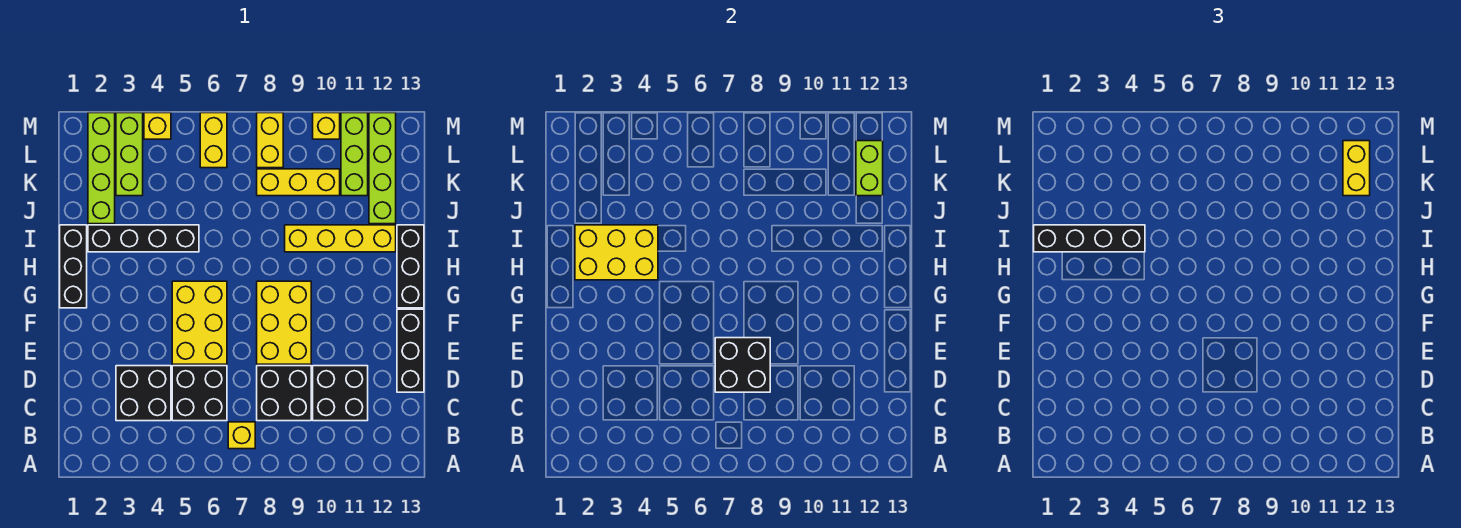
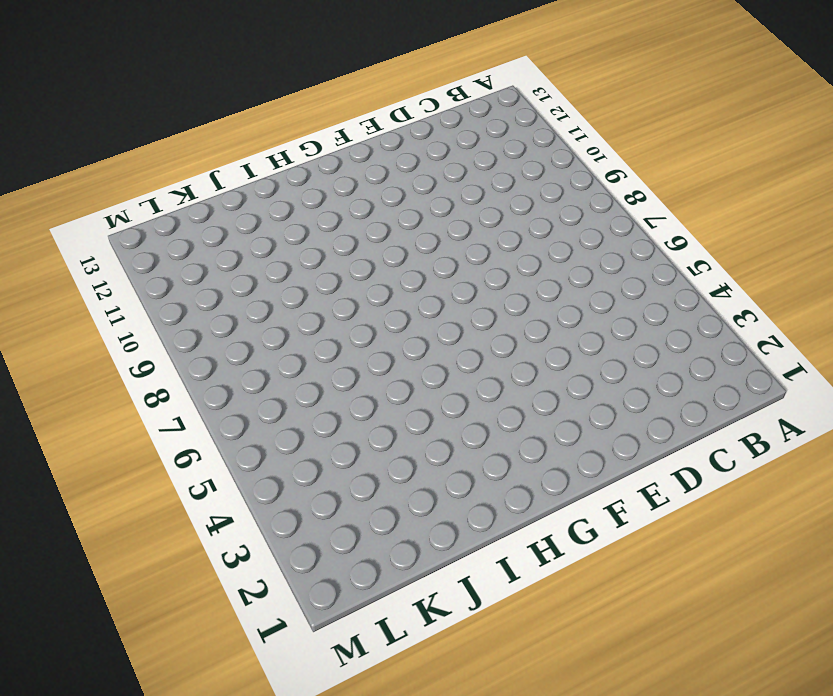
none -> yellow brick B7 level 1
none -> black brick C3:D4 level 1
none -> black brick C5:D6 level 1

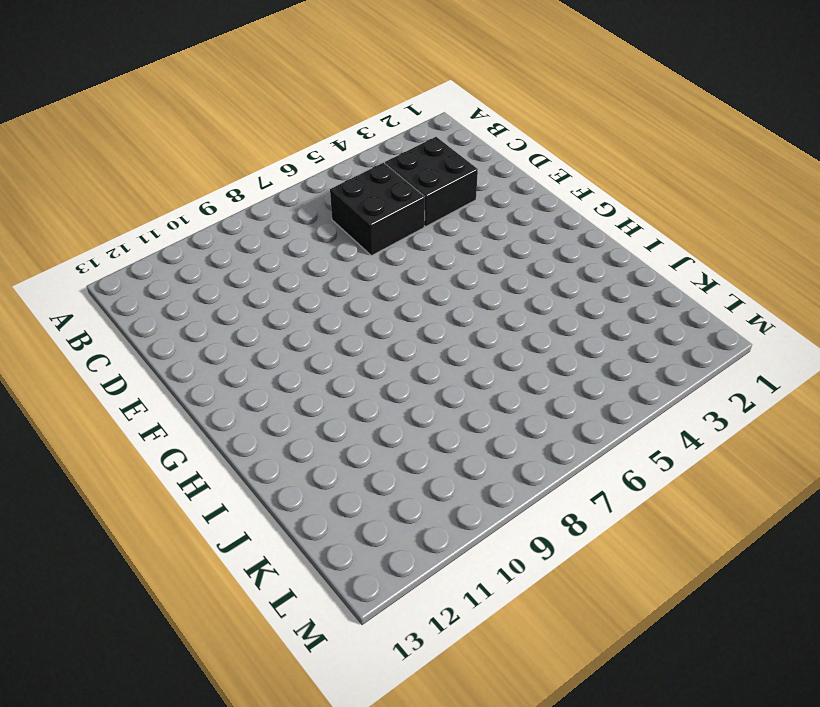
none -> yellow brick B7 level 1
none -> black brick C8:D9 level 1
none -> black brick C10:D11 level 1

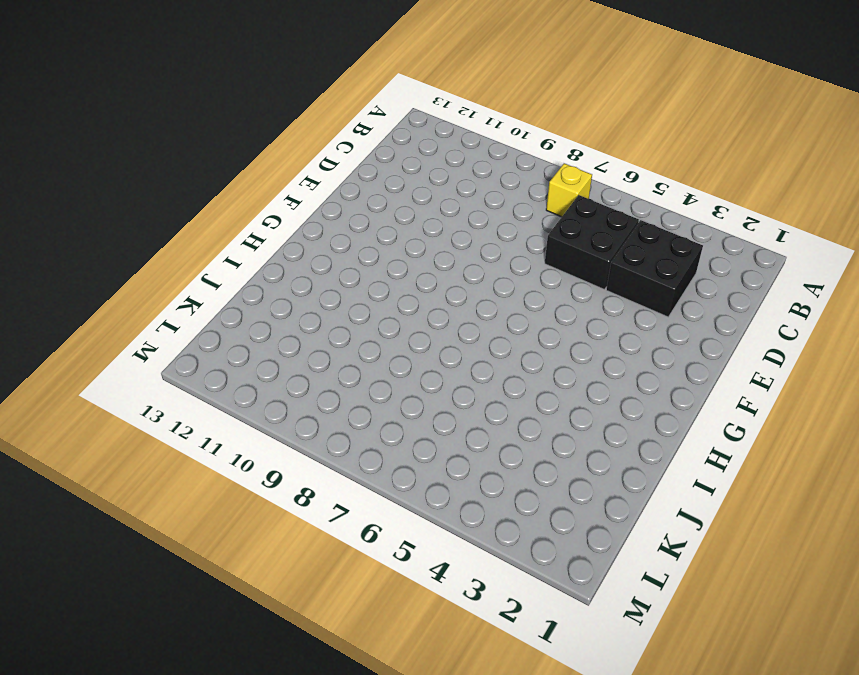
none -> black brick C8:D9 level 1
none -> black brick C10:D11 level 1
none -> black brick D13:F13 level 1

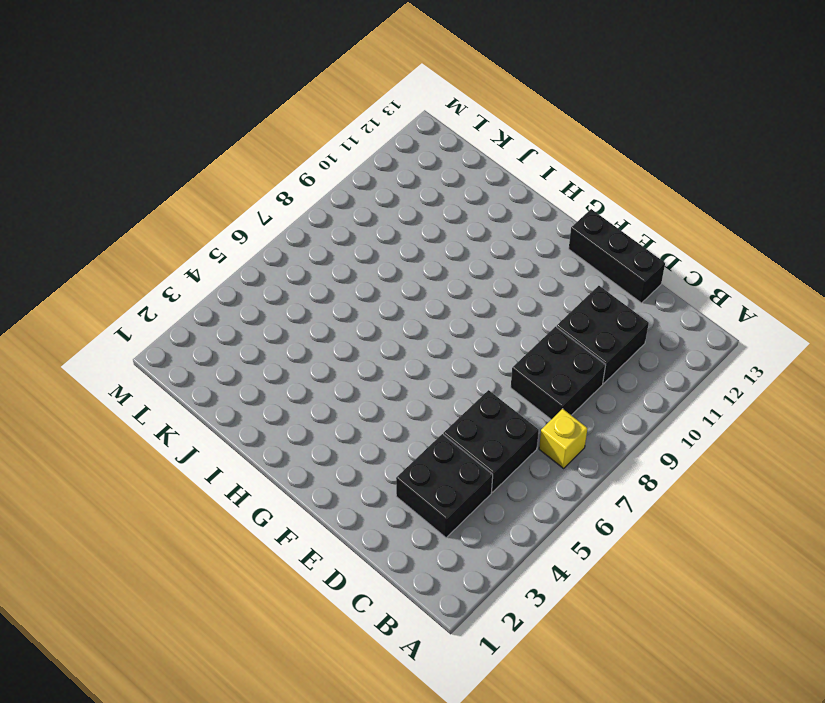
none -> yellow brick E5:G6 level 1
none -> yellow brick E8:G9 level 1
none -> black brick G1:I1 level 1

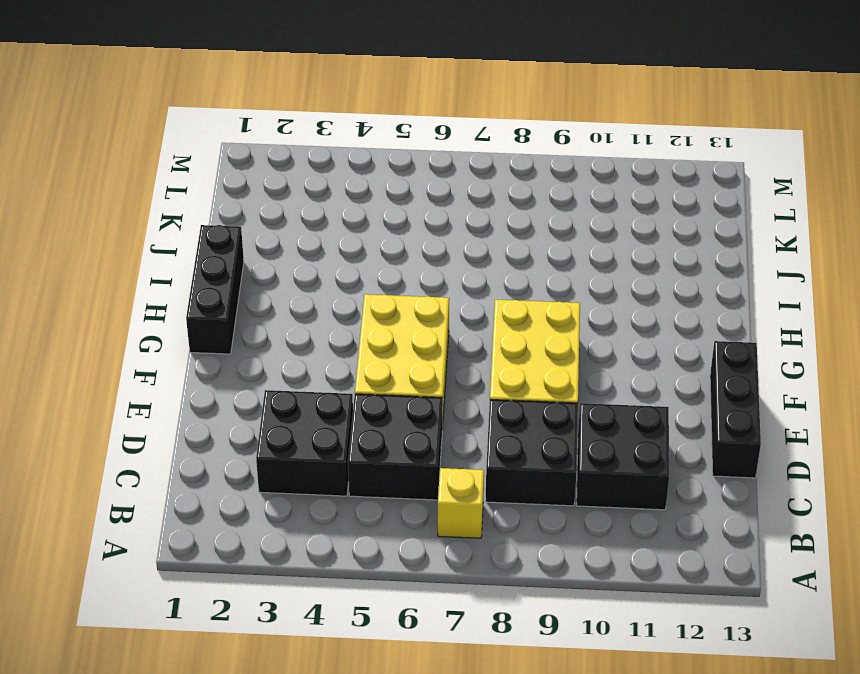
none -> black brick G13:I13 level 1
none -> black brick I2:I5 level 1
none -> yellow brick I9:I12 level 1

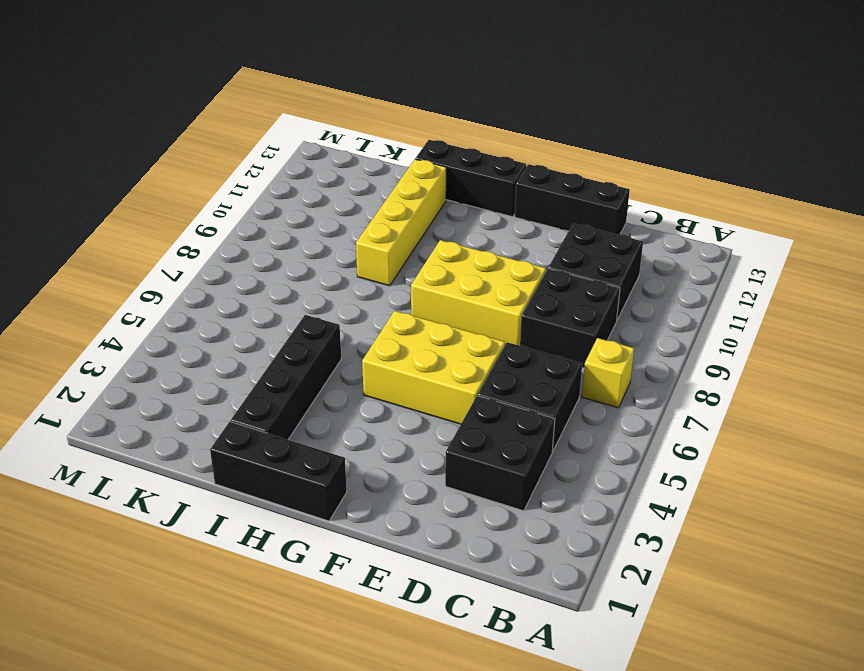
none -> lime brick J2:M2 level 1
none -> lime brick J12:M12 level 1
none -> lime brick K3:M3 level 1

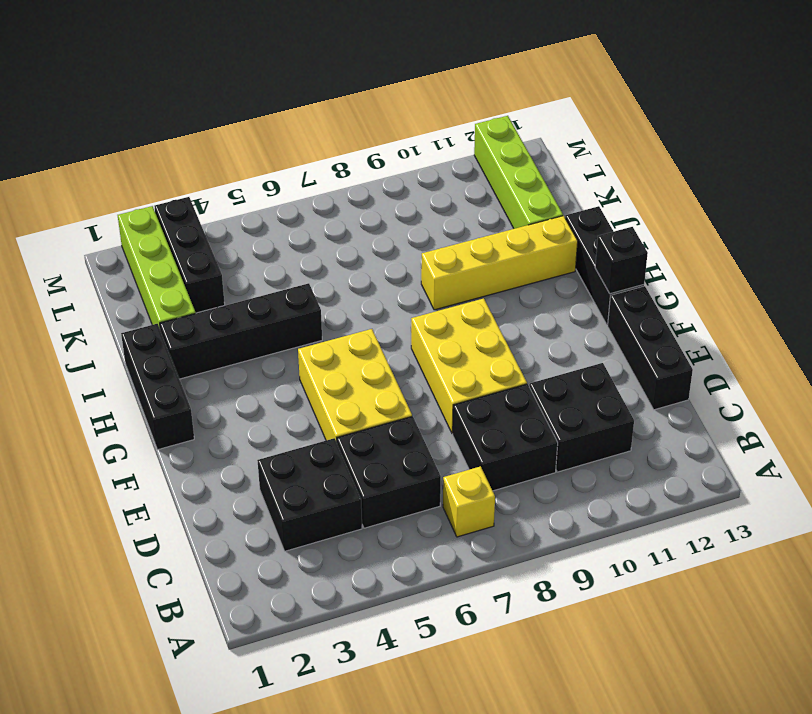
black brick G13 level 2 -> none
black brick K3:M3 level 1 -> lime brick K3:M3 level 1
none -> yellow brick K8:K10 level 1
none -> lime brick K11:M11 level 1
none -> yellow brick L6:M6 level 1

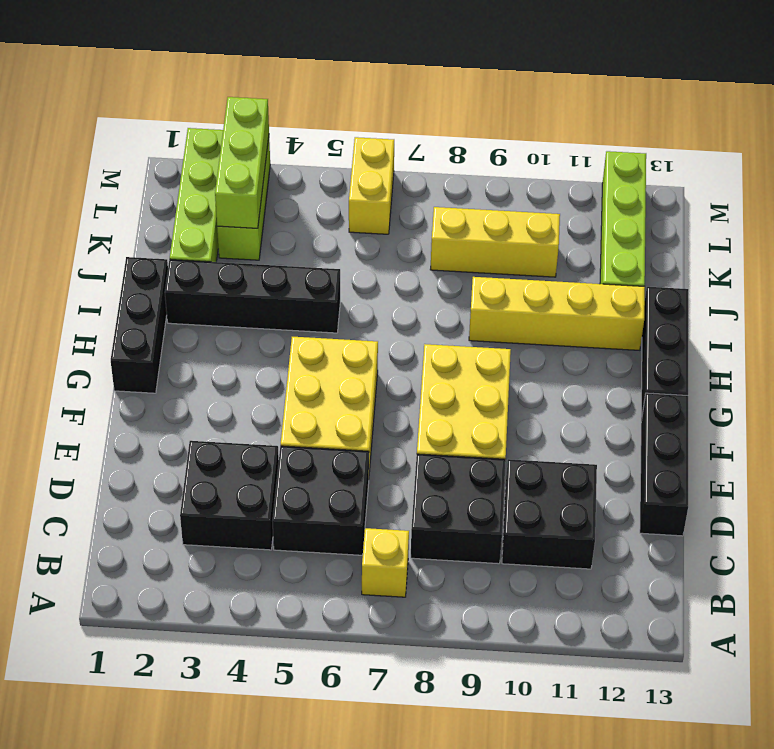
lime brick K3:M3 level 2 -> lime brick K11:M11 level 1
none -> yellow brick L8:M8 level 1
none -> yellow brick M4 level 1
none -> yellow brick M10 level 1

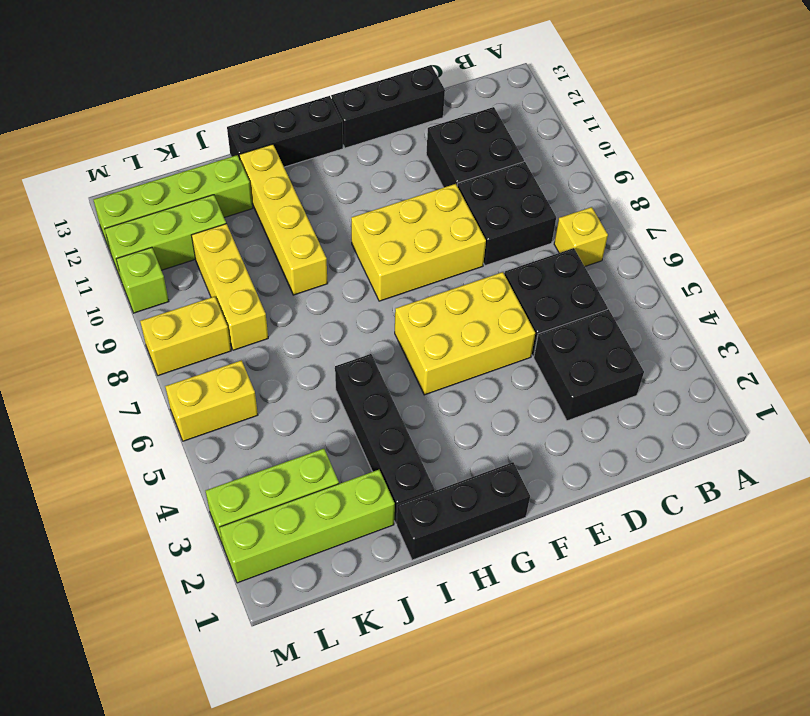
lime brick M10 level 1 -> yellow brick M10 level 1
none -> yellow brick M4 level 1
none -> black brick D7:E8 level 2
none -> yellow brick H2:I4 level 2

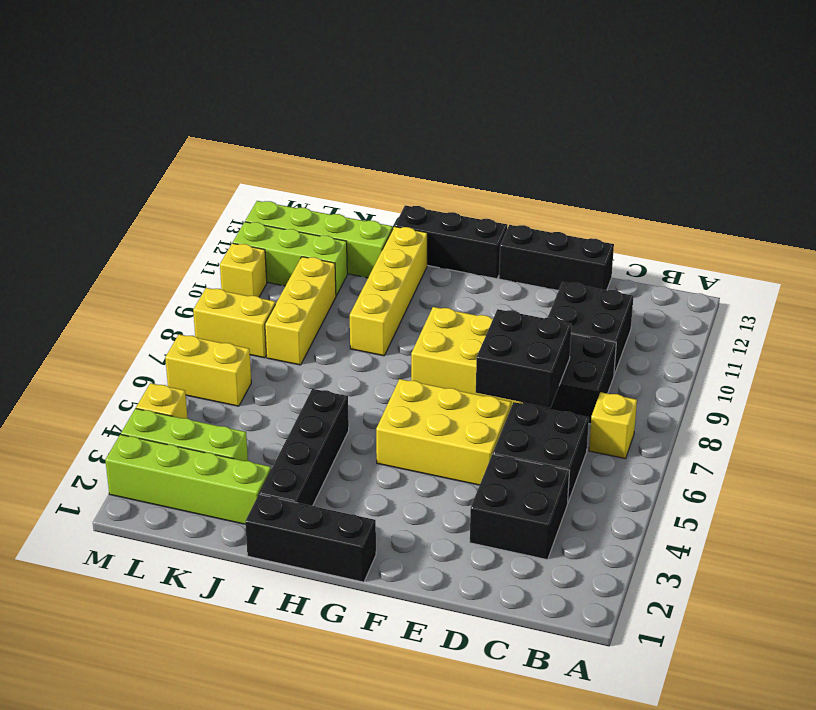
none -> yellow brick H2:I4 level 2
none -> lime brick K12:L12 level 2
none -> black brick I1:I4 level 3

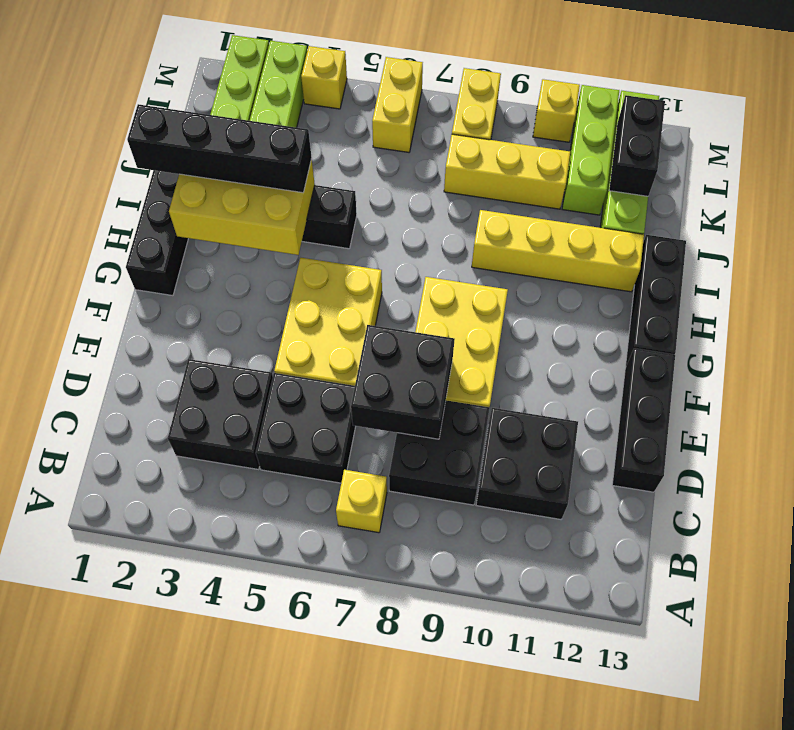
black brick K12:L12 level 2 -> lime brick K12:L12 level 2
none -> yellow brick K12:L12 level 3

